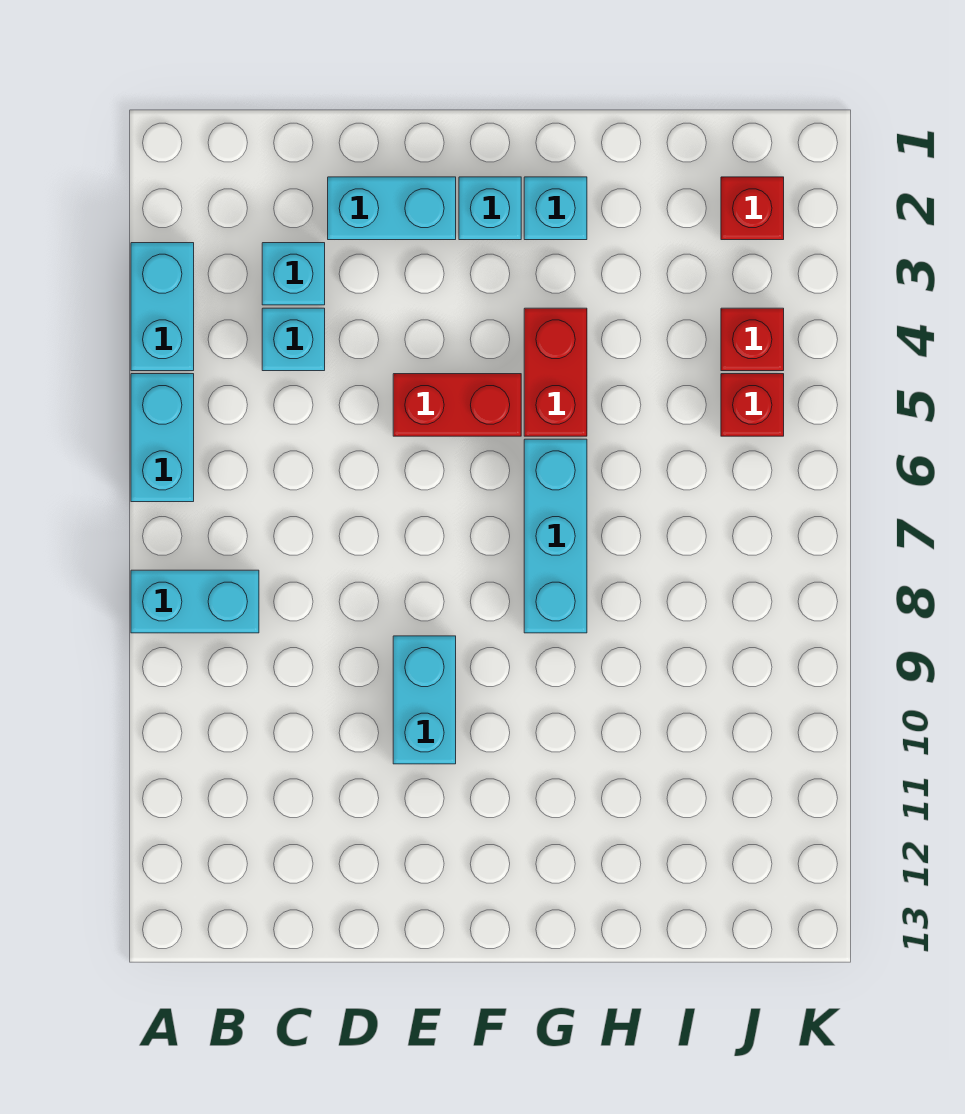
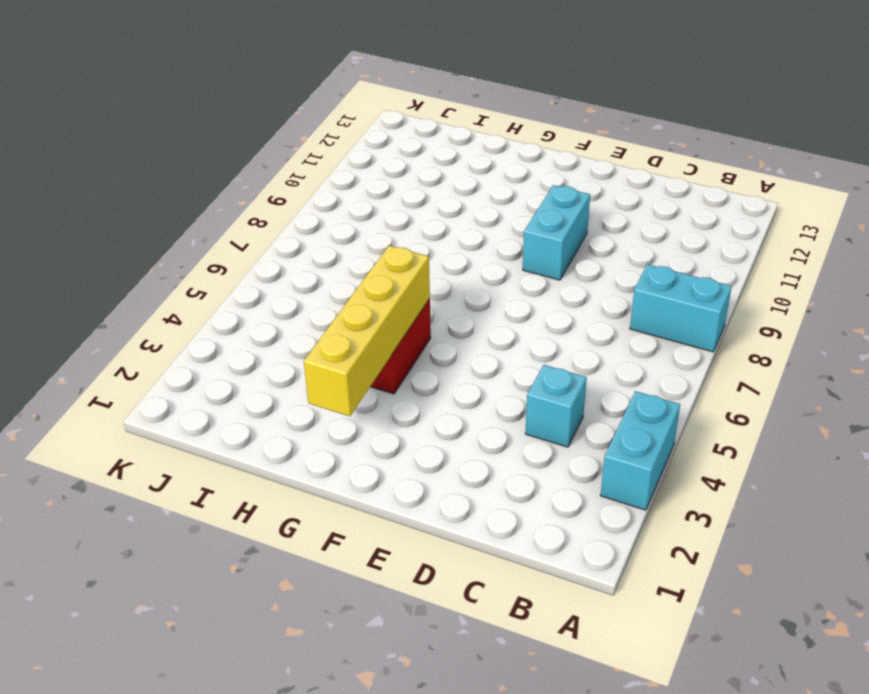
yellow brick G2:G5 level 2 -> none
none -> cyan brick A5:A6 level 1
none -> cyan brick C3 level 1
none -> cyan brick D2:E2 level 1

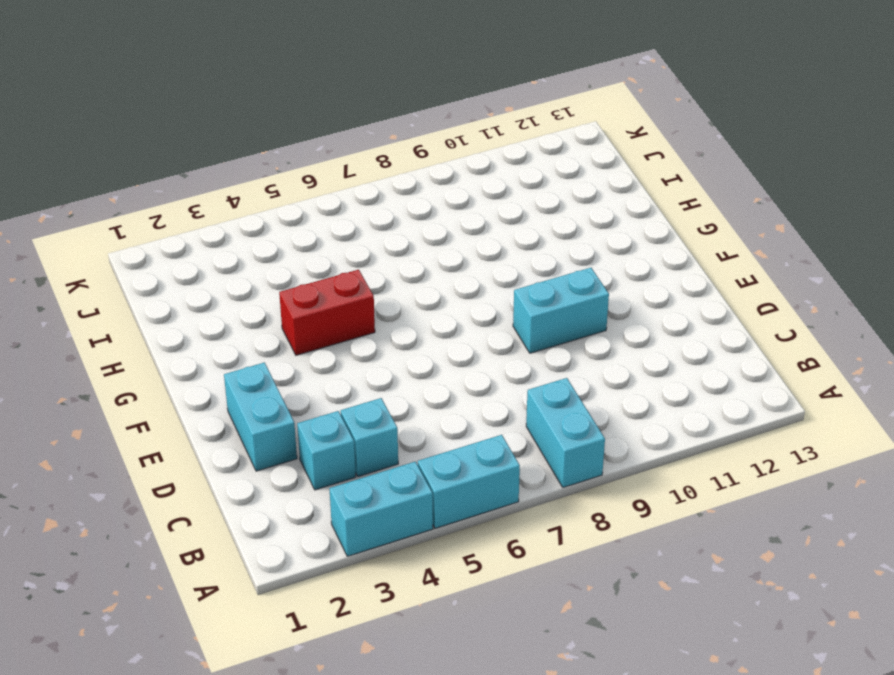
none -> red brick E5:F5 level 1
none -> cyan brick F2 level 1
none -> cyan brick G2 level 1

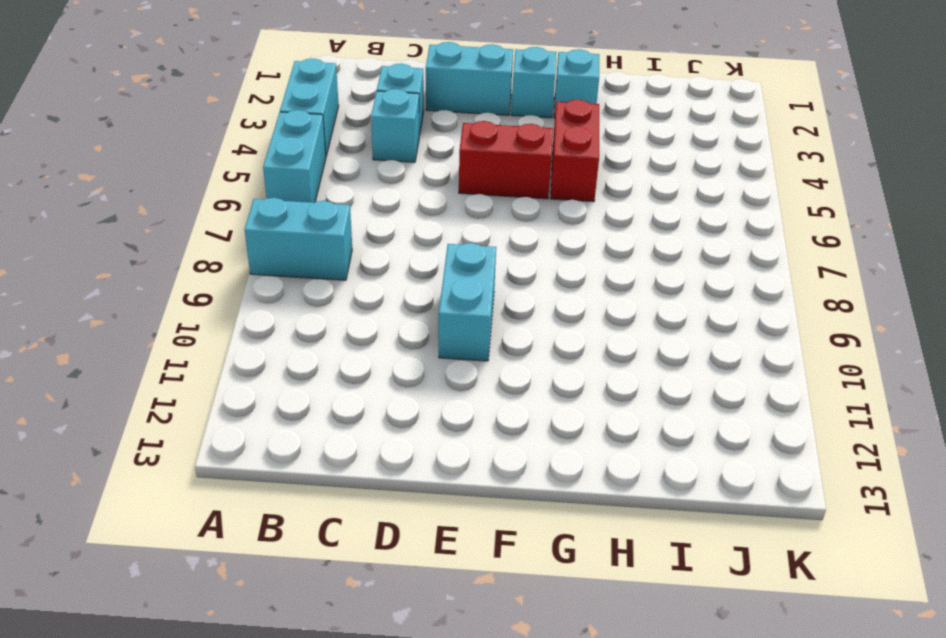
none -> cyan brick G6:G8 level 1
none -> red brick J2 level 1
none -> red brick J4 level 1

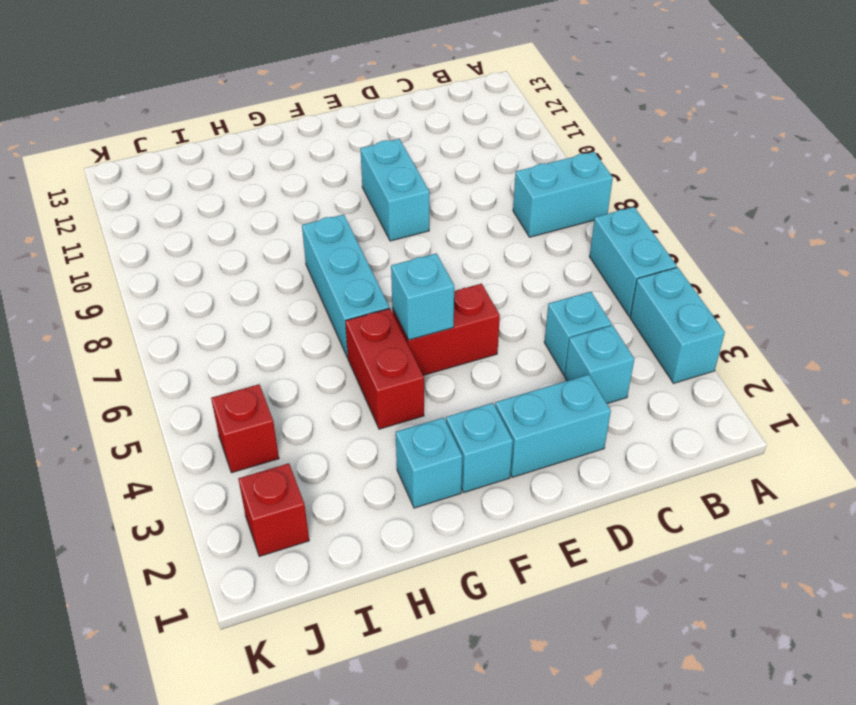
cyan brick F5 level 2 -> none
none -> red brick J5 level 1

